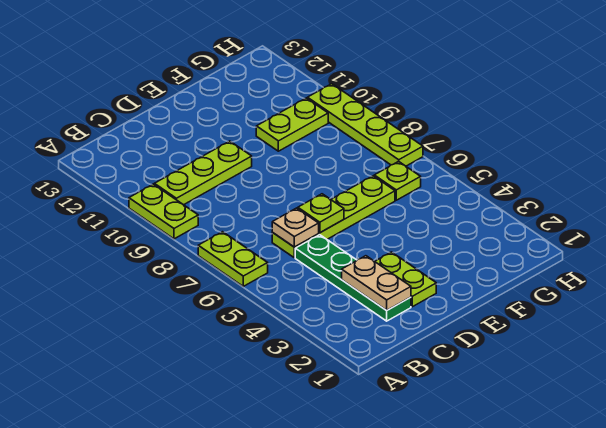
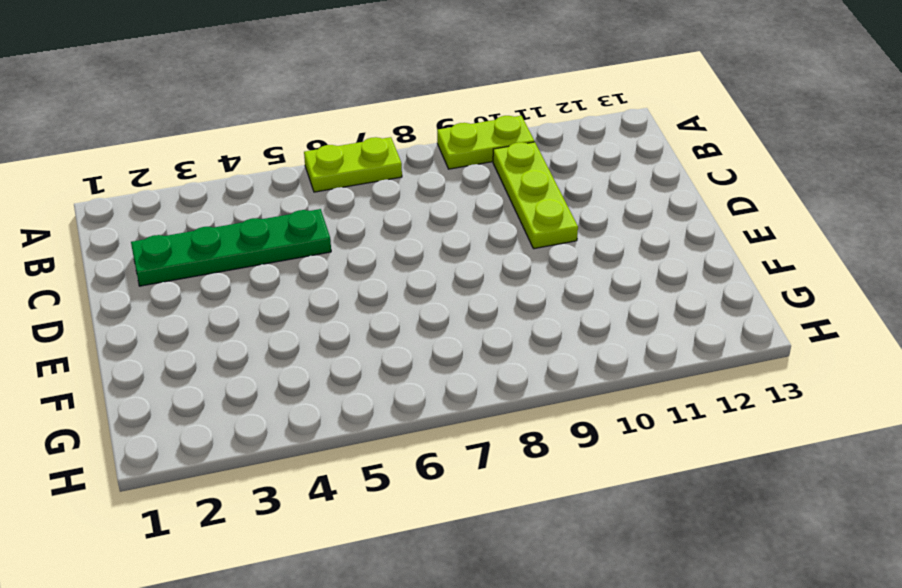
none -> lime plate C6:F6 level 1
none -> lime plate D2:D3 level 1
none -> lime plate F10:G10 level 1

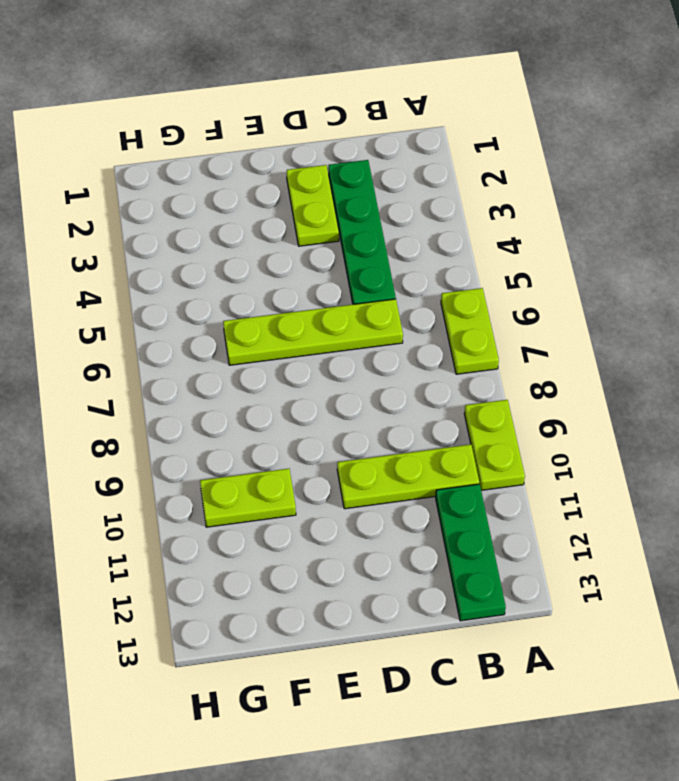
green plate B11:B13 level 1 -> none
none -> lime plate G6 level 1
none -> lime plate H7:H10 level 1
none -> tan plate C2:C3 level 2

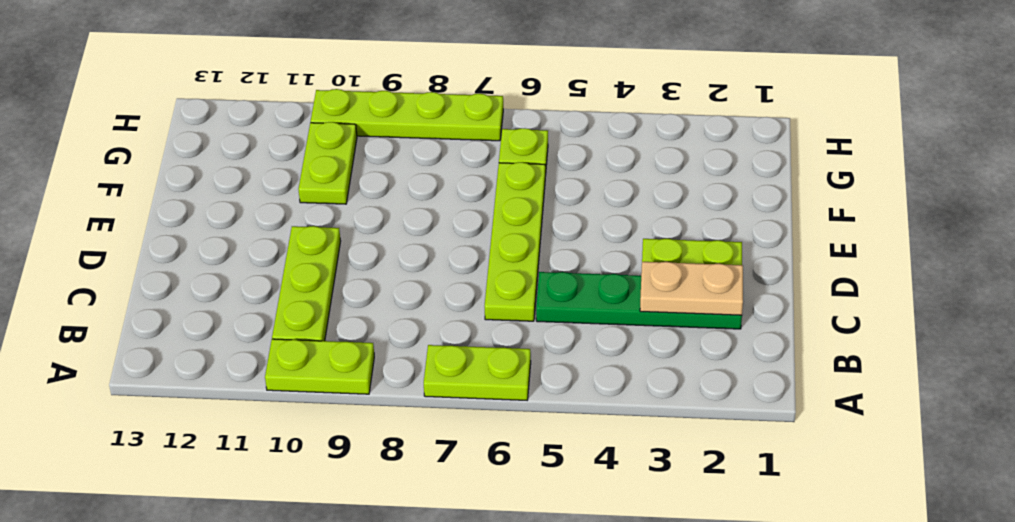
none -> tan plate C6 level 2
none -> lime plate D6 level 2

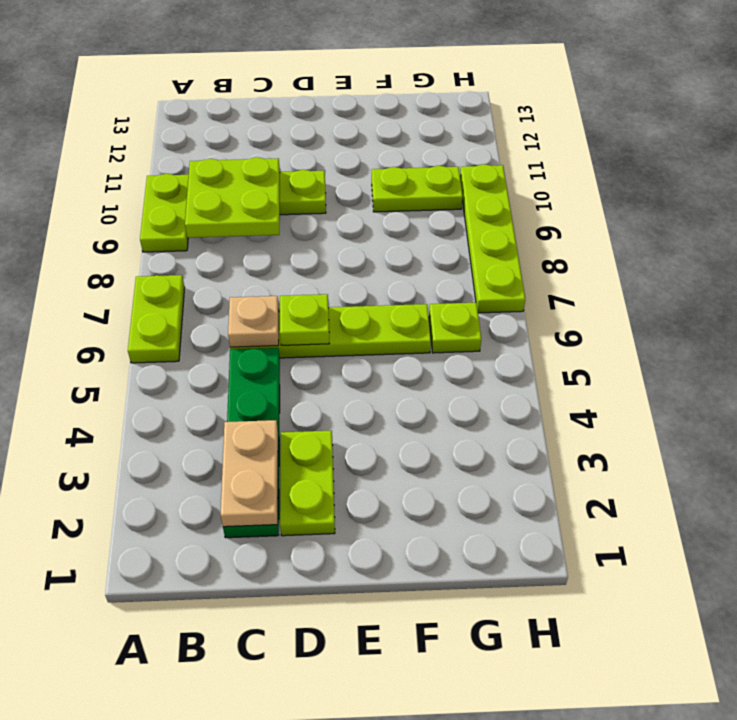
lime plate B9:C10 level 2 -> none

